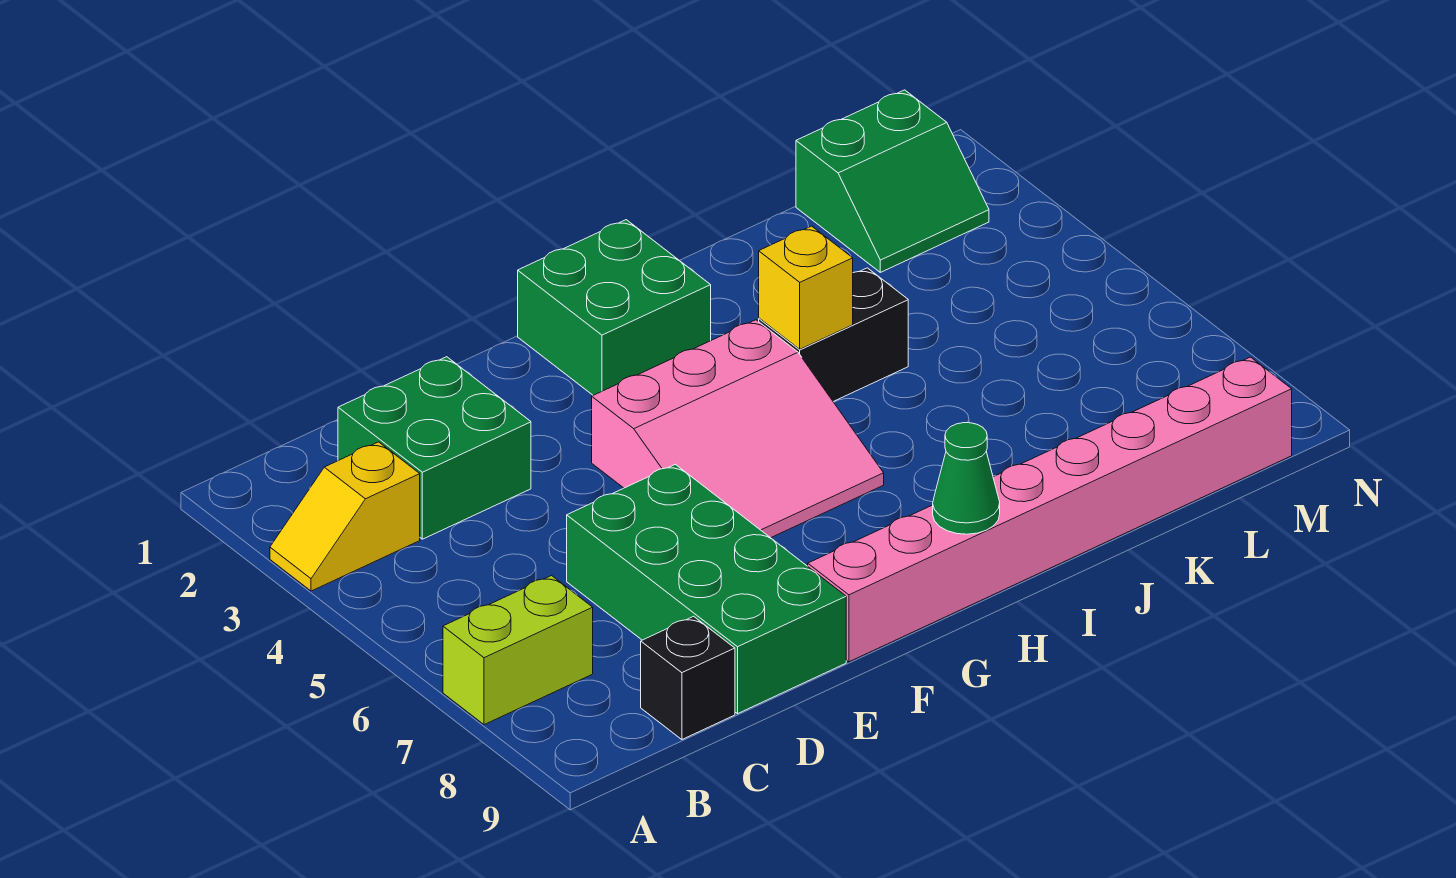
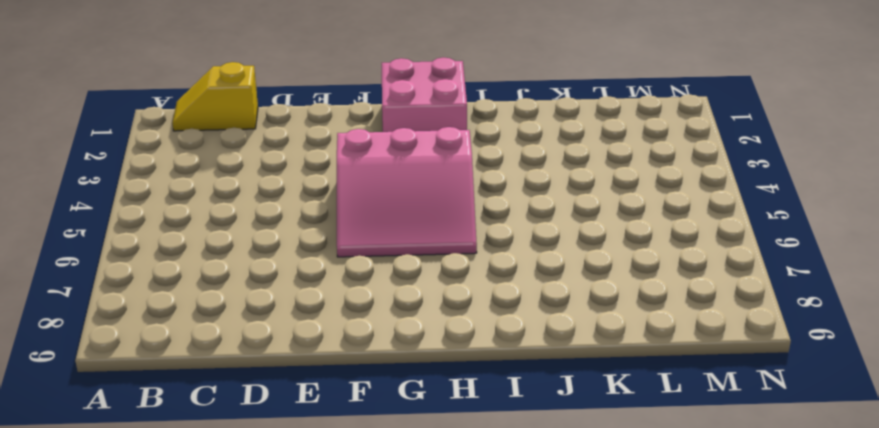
yellow slope B1:C1 level 1 top C -> yellow slope A3:B3 level 1 top B
pink brick G1:H2 level 1 -> green brick G1:H2 level 1
none -> lime brick A7:B7 level 1
none -> green brick C2:D3 level 1
none -> black brick C9 level 1

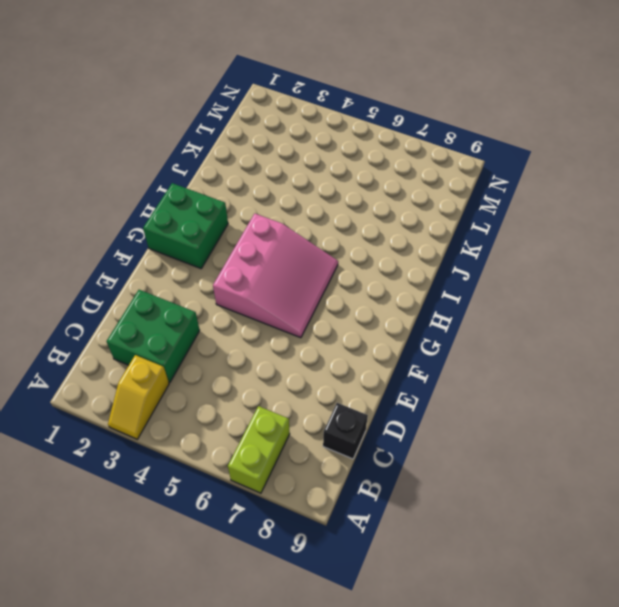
none -> green brick D6:E9 level 1
none -> pink brick F9:M9 level 1
none -> black brick I4:J4 level 1

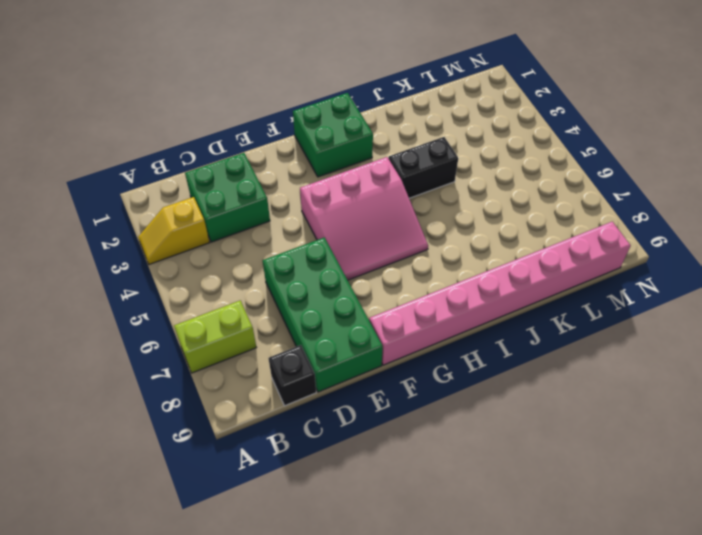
none -> green slope L1:M2 level 1 top 1
none -> green cone H9 level 2
none -> yellow brick I4 level 2

